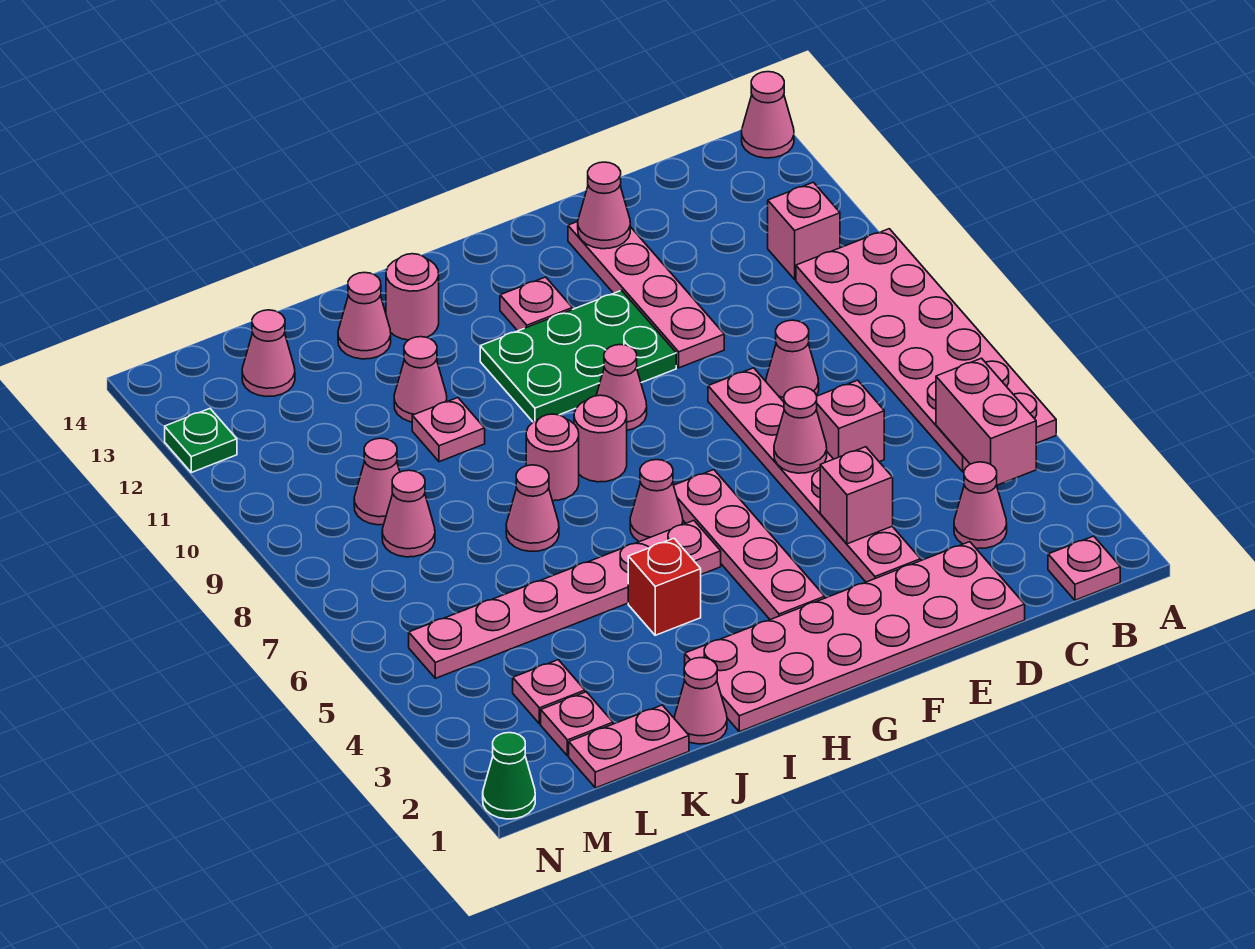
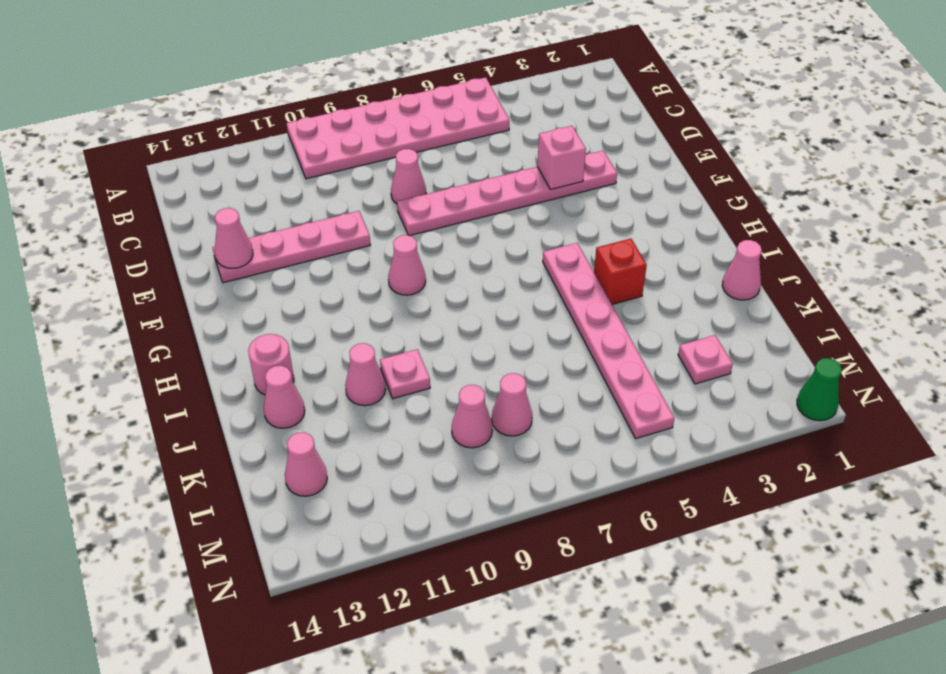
none -> pink cone A14 level 1
none -> pink plate B1 level 1
none -> pink brick B11 level 1
none -> pink cone C3 level 1

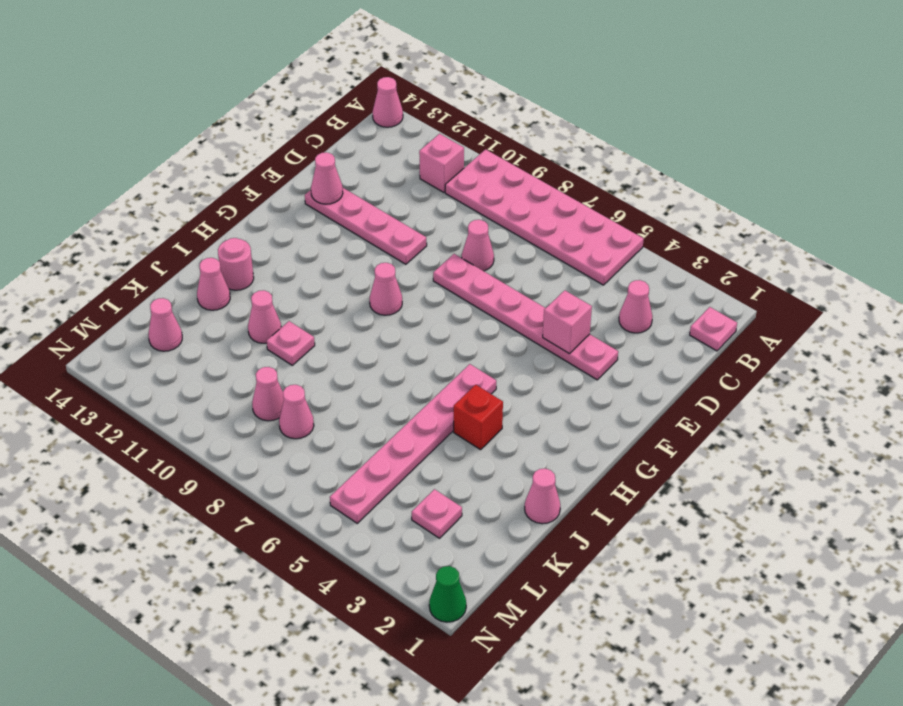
none -> pink plate D1:I2 level 1
none -> pink brick D6 level 1
none -> green plate F10:H11 level 1
none -> pink plate G3:G6 level 1

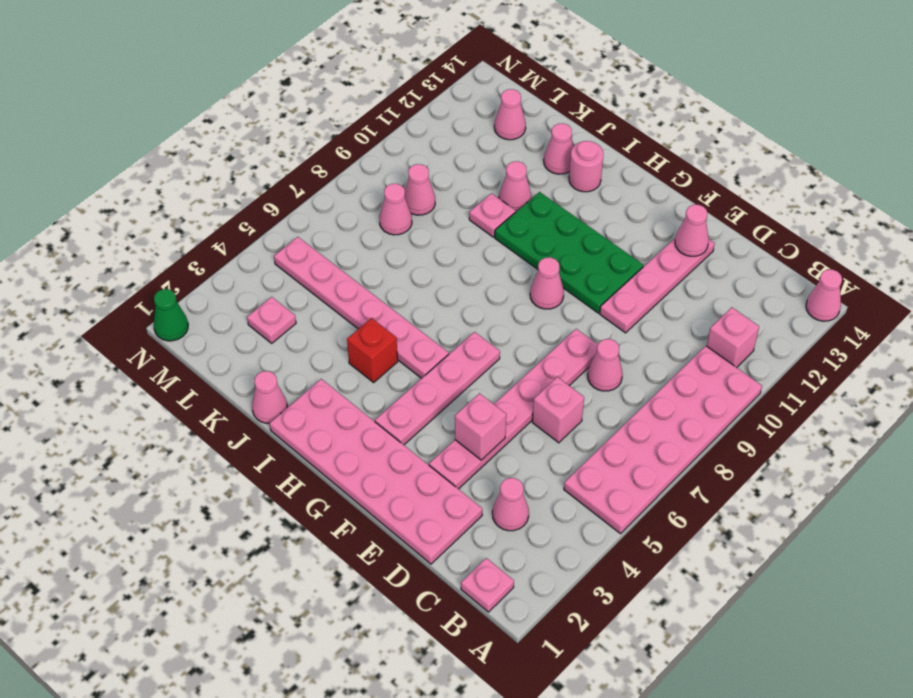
green plate F10:I11 level 1 -> green plate F10:H11 level 1
none -> pink plate G12 level 1
none -> pink cone H6 level 1
none -> pink round brick H8 level 1
none -> pink round brick I8 level 1

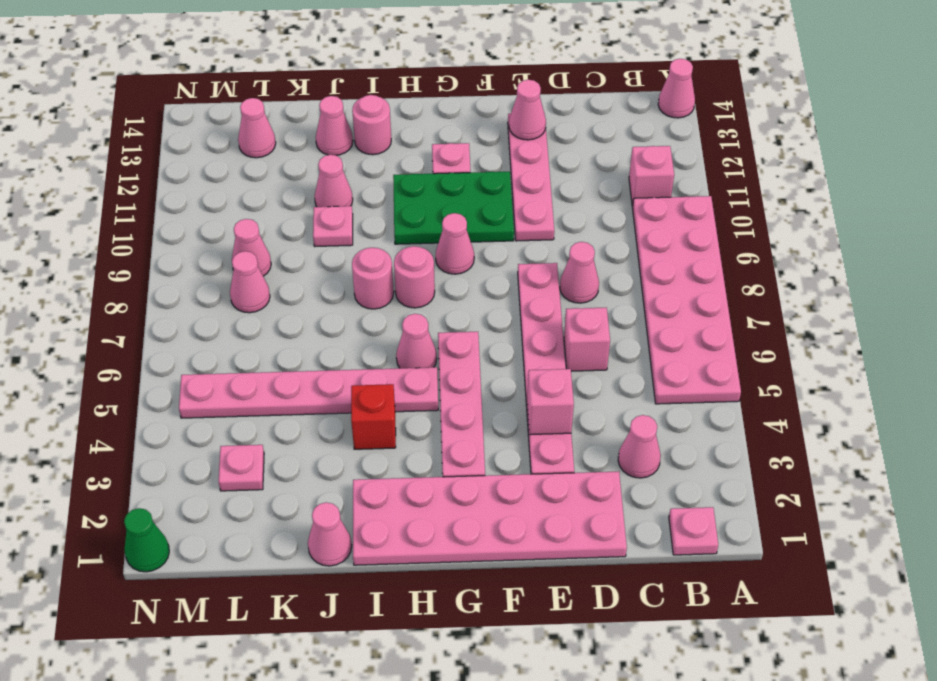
none -> pink cone J7 level 1
none -> pink plate K1:L1 level 1
none -> pink plate L2 level 1
none -> green plate N12 level 1

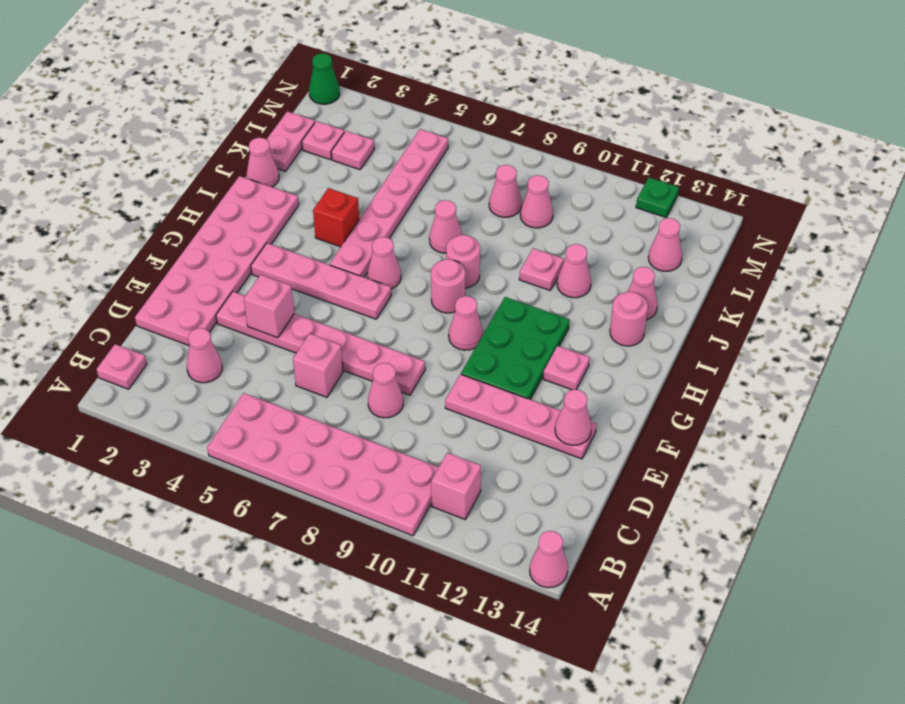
none -> pink brick B4:B5 level 2
none -> pink cone E6 level 2

